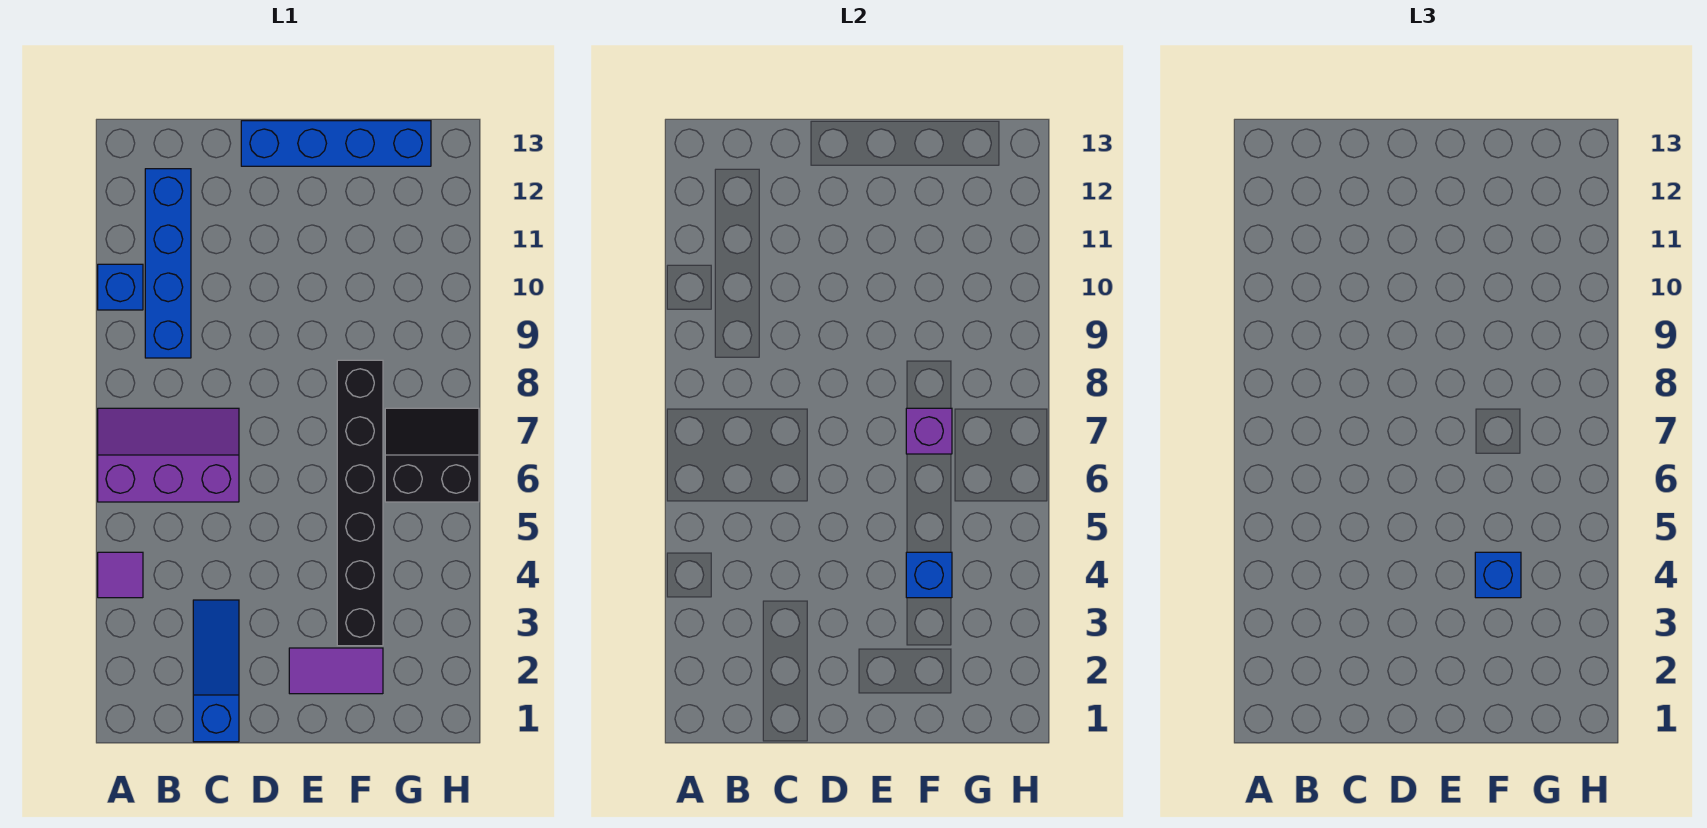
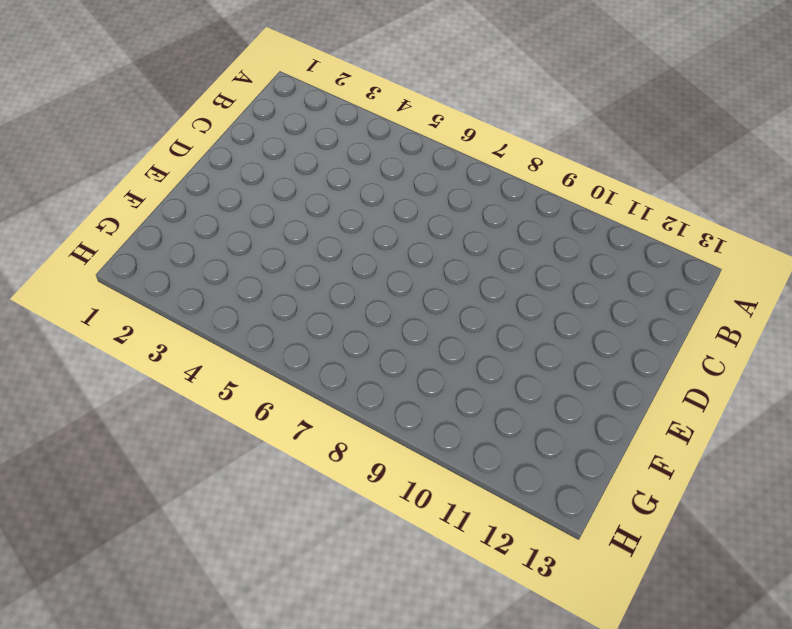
none -> purple tile A4 level 1
none -> purple slope A6:C7 level 1 top 6
none -> blue brick A10 level 1

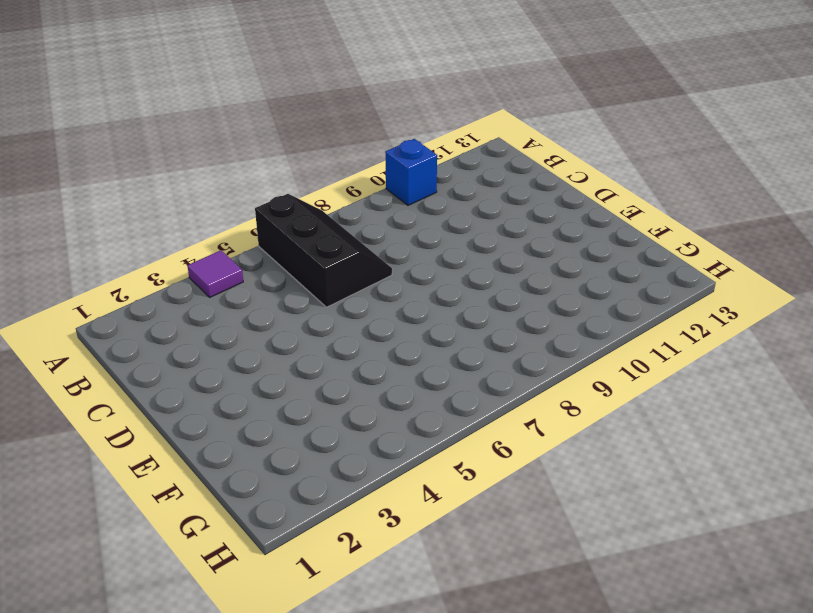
black slope A6:C7 level 1 top 6 -> purple slope A6:C7 level 1 top 6
none -> blue brick B9:B12 level 1
none -> blue slope C1:C3 level 1 top 1
none -> blue brick D13:G13 level 1

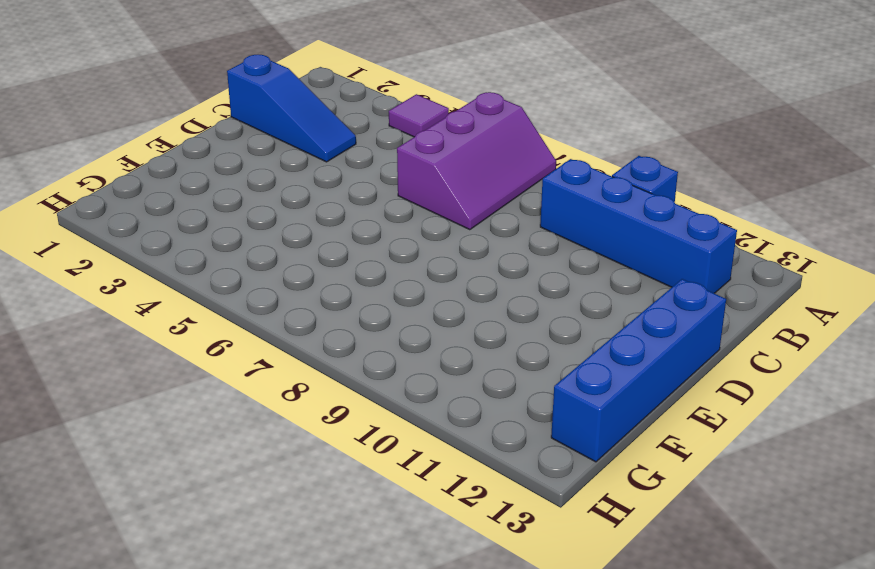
none -> purple tile E2:F2 level 1
none -> black brick F3:F8 level 1
none -> black slope G6:H7 level 1 top 6

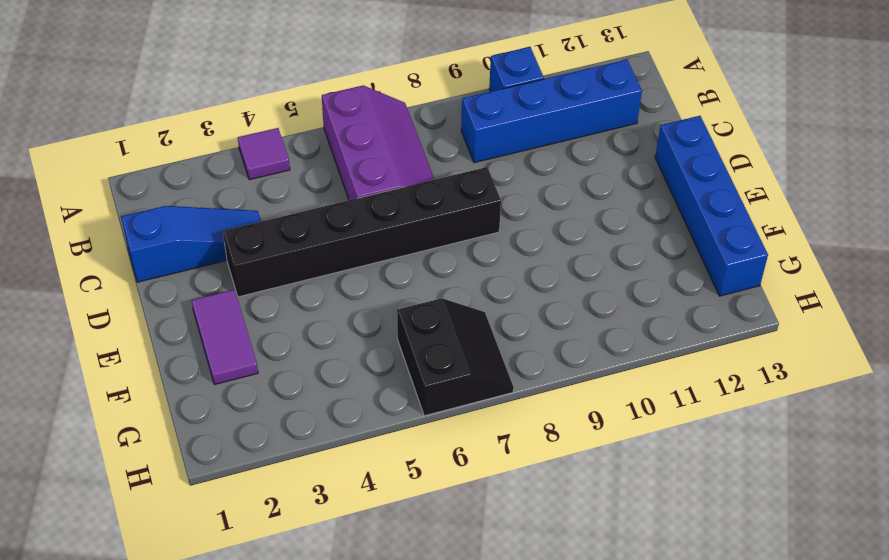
black brick D3:D8 level 1 -> black brick F3:F8 level 1
none -> blue brick F4 level 2
none -> purple brick F7 level 2
none -> blue brick F4 level 3

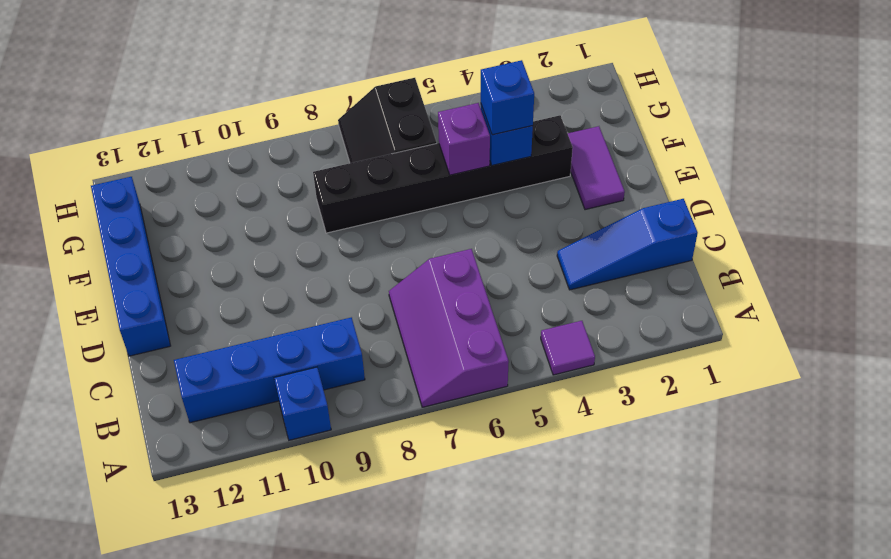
purple brick F5 level 2 -> purple brick F7 level 2

